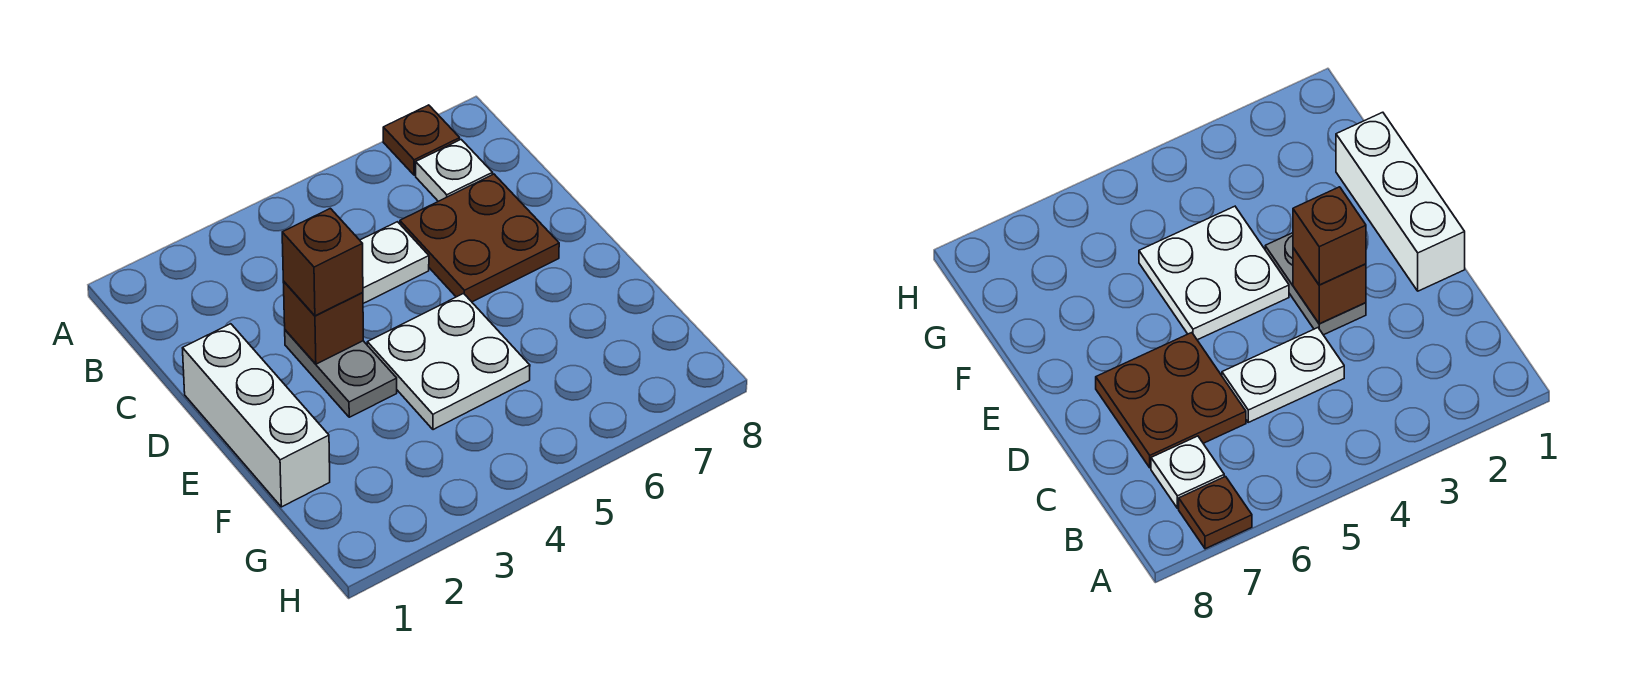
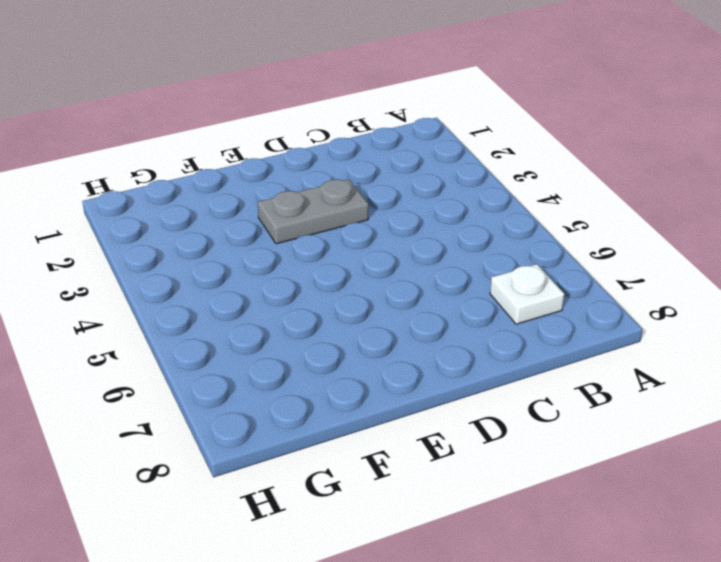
none -> brown plate A7 level 1
none -> white plate C4:C5 level 1

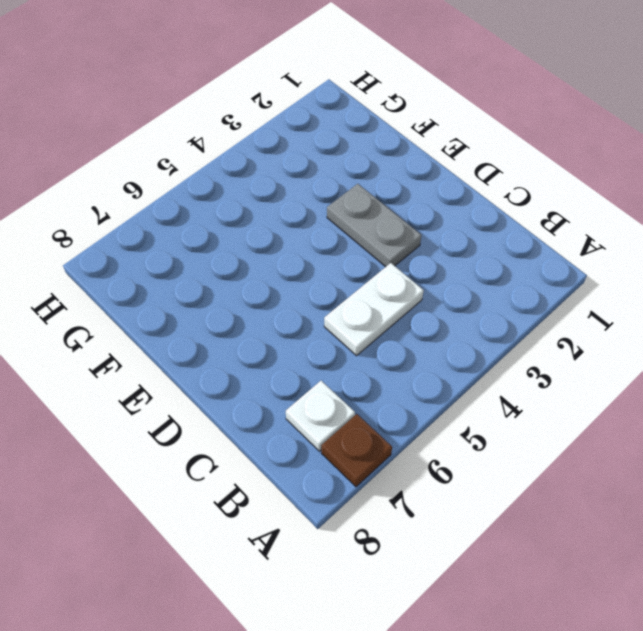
none -> brown plate C6:D7 level 1
none -> white brick D1:F1 level 1

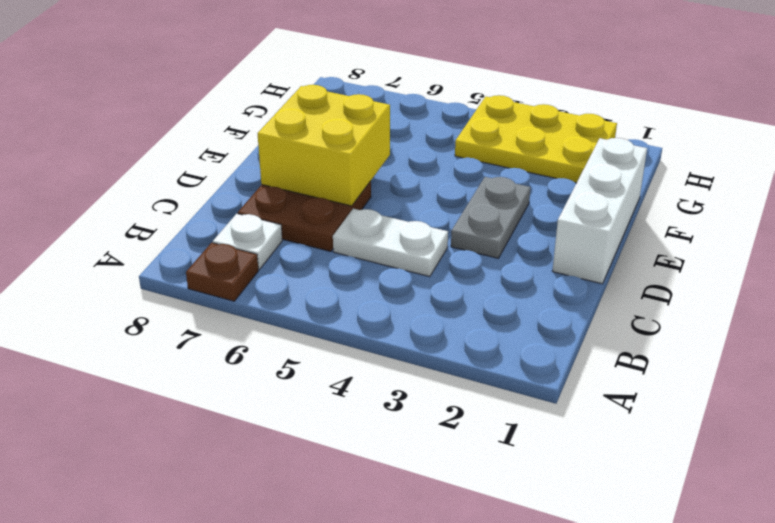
yellow brick D6:E7 level 2 -> none
yellow plate G2:H4 level 1 -> none
none -> white plate E4:F5 level 1
none -> brown brick D3 level 2

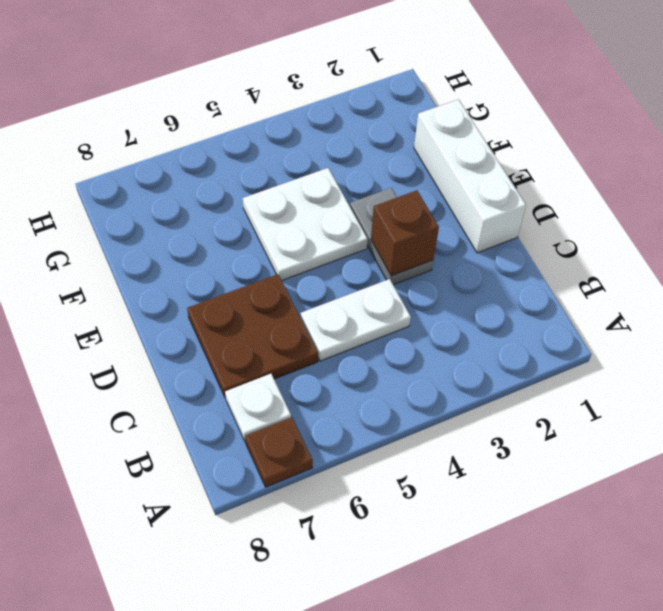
none -> brown brick D3 level 3

